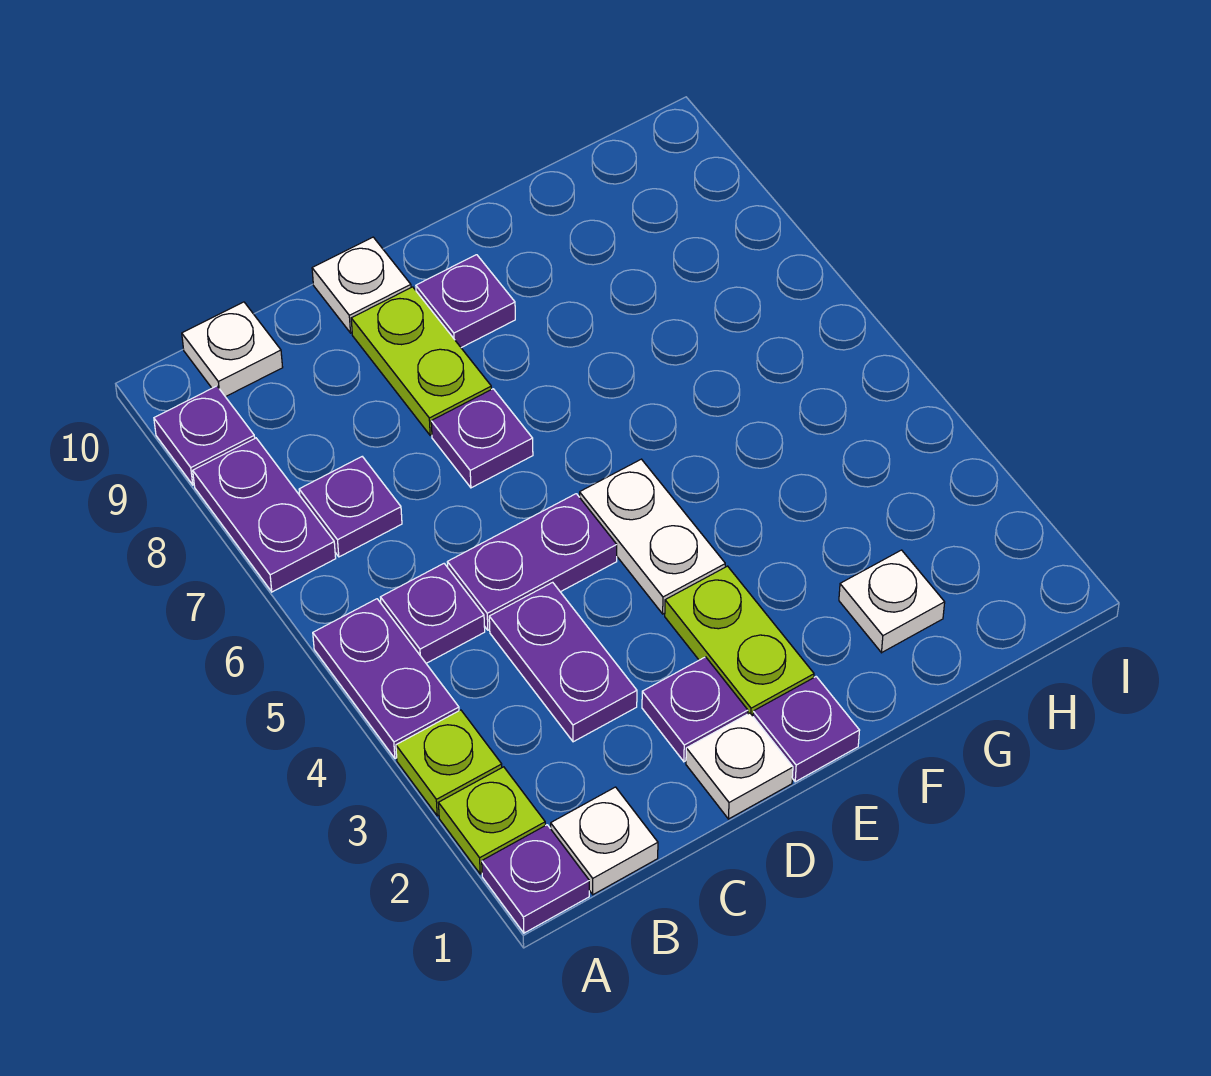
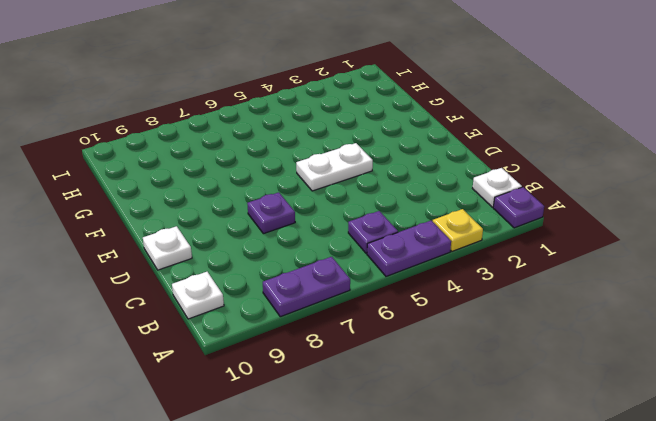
yellow plate A3 level 1 -> lime plate A3 level 1
none -> lime plate A2 level 1
none -> purple plate A9 level 1
none -> purple plate B7 level 1

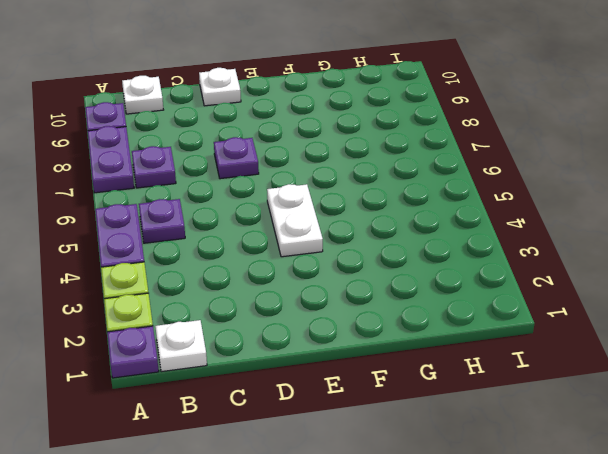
none -> purple plate C3:C4 level 1
none -> purple plate C5:D5 level 1
none -> white plate D1 level 1

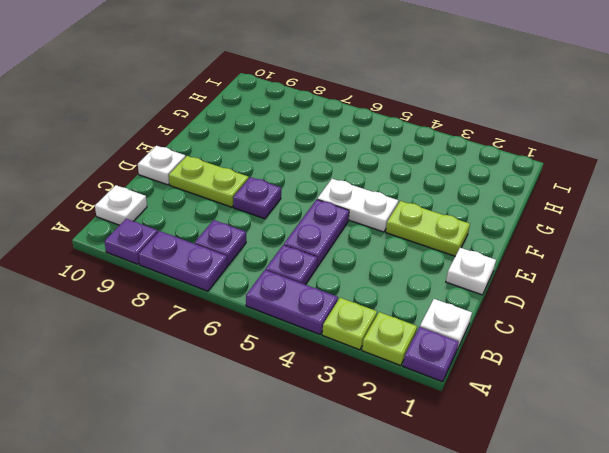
none -> purple plate C3:C4 level 1
none -> purple plate D2 level 1
none -> purple plate E1 level 1

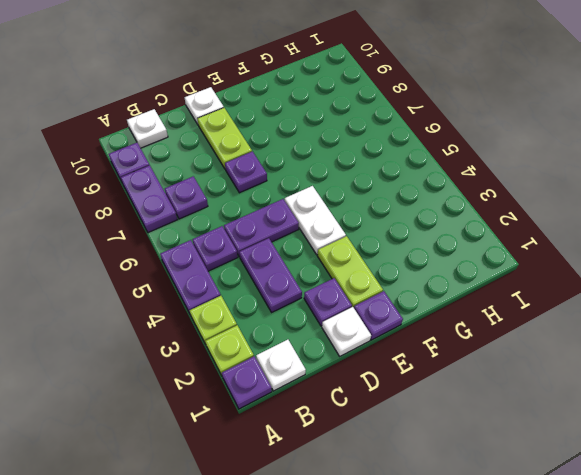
none -> purple plate E9 level 1
none -> white plate G2 level 1

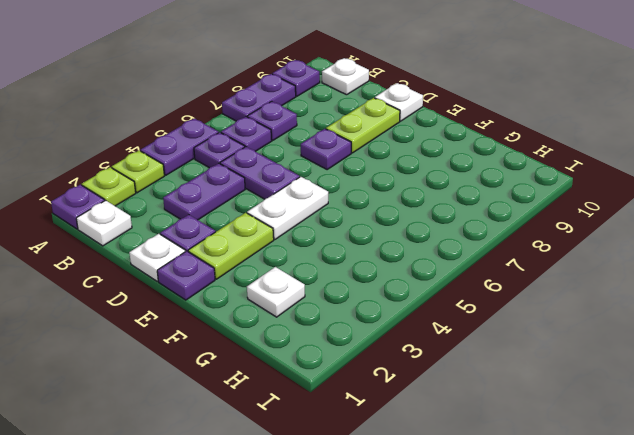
purple plate B6 level 1 -> purple plate E9 level 1

